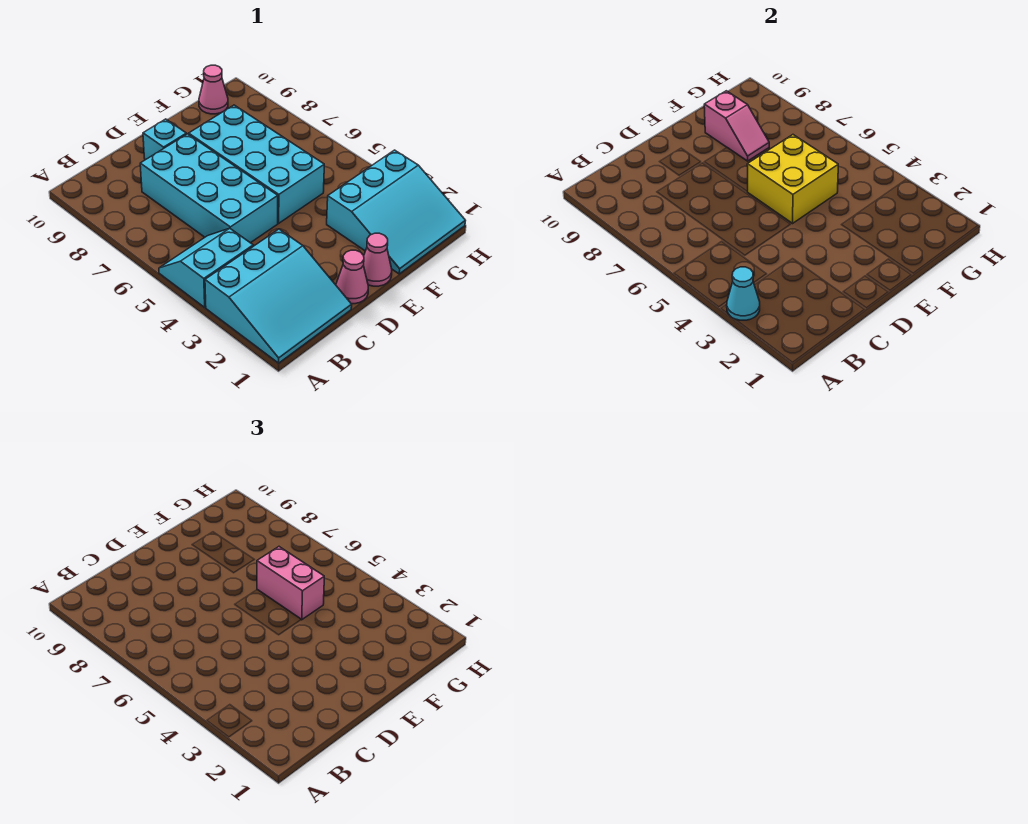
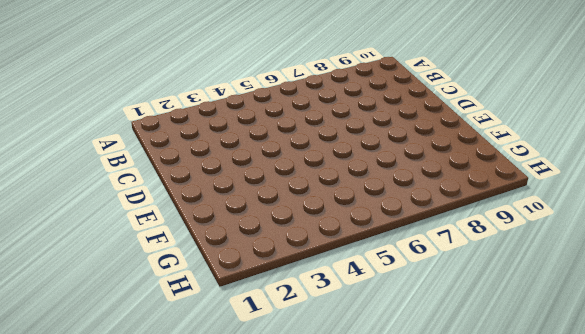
none -> cyan slope A1:C3 level 1 top 3
none -> cyan slope A4:B5 level 1 top 4
none -> cyan brick C5:D8 level 1

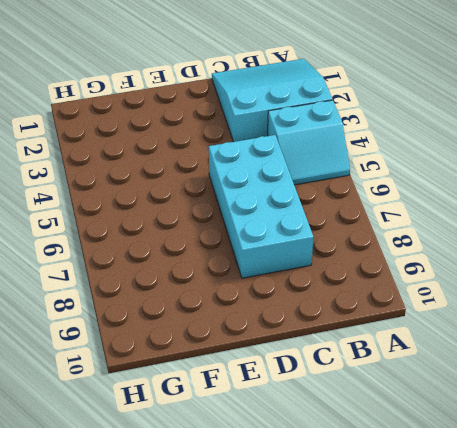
none -> pink cone D1 level 1
none -> cyan brick D9 level 1
none -> pink cone E1 level 1

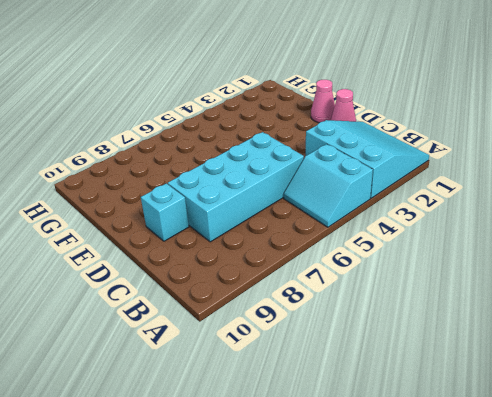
none -> cyan brick E5:F8 level 1
none -> cyan slope F1:H3 level 1 top 3
none -> pink cone G10 level 1

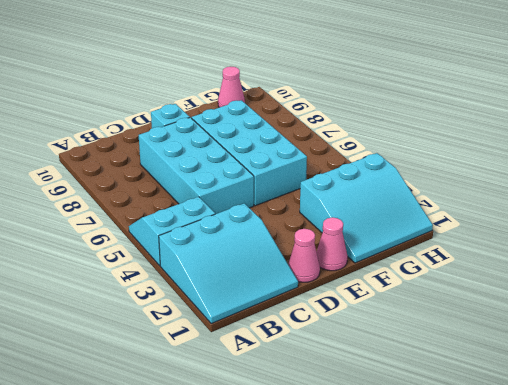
none -> cyan cone A3 level 2
none -> yellow brick E5:F6 level 2
none -> pink slope F8:F9 level 2 top 9

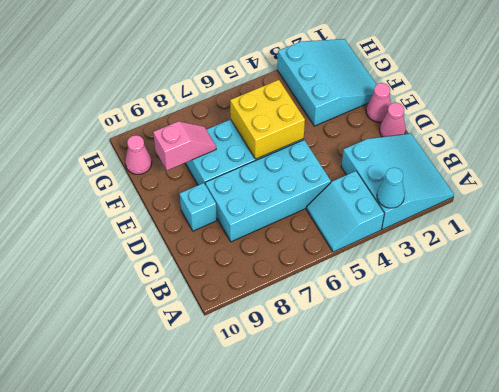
none -> pink brick F5:F6 level 3

